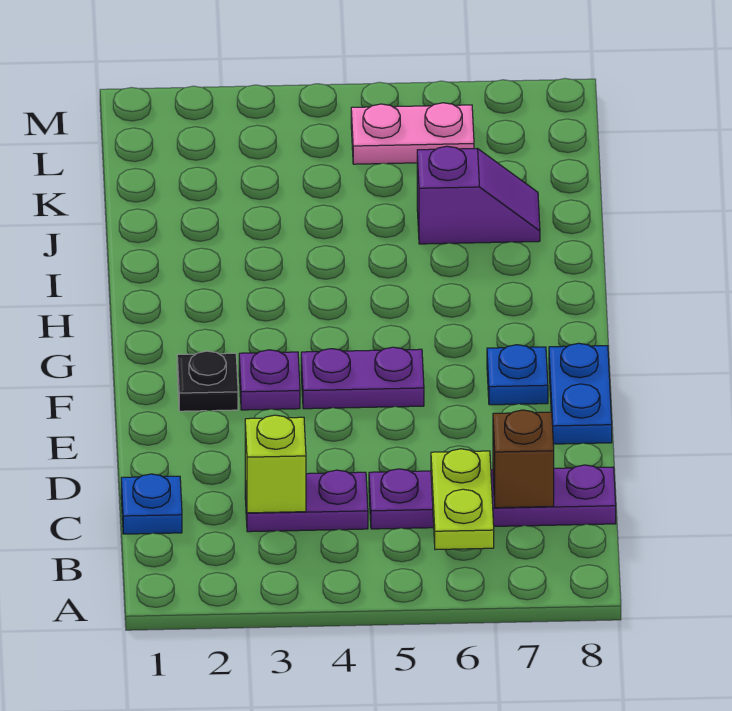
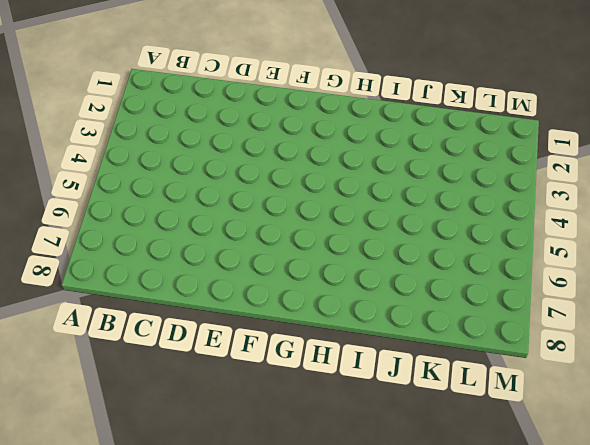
none -> blue plate C1 level 1
none -> purple plate C3:C4 level 1
none -> purple plate C5:C8 level 1

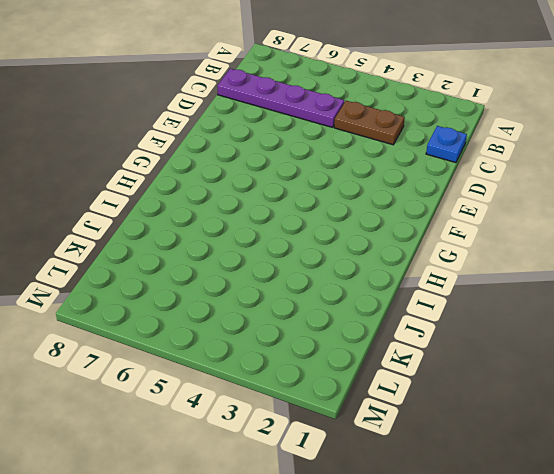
brown plate C3:C4 level 1 -> purple plate C3:C4 level 1
none -> blue plate E8:F8 level 1
none -> black plate F2 level 1
none -> purple plate F3 level 1

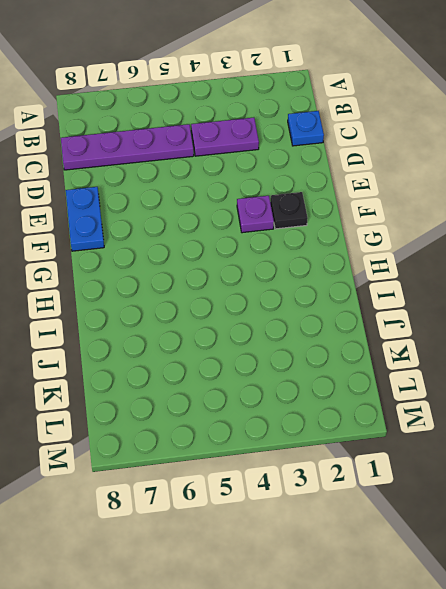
none -> purple plate F4:F5 level 1
none -> blue plate F7 level 1
none -> purple slope J6:J7 level 1 top 6

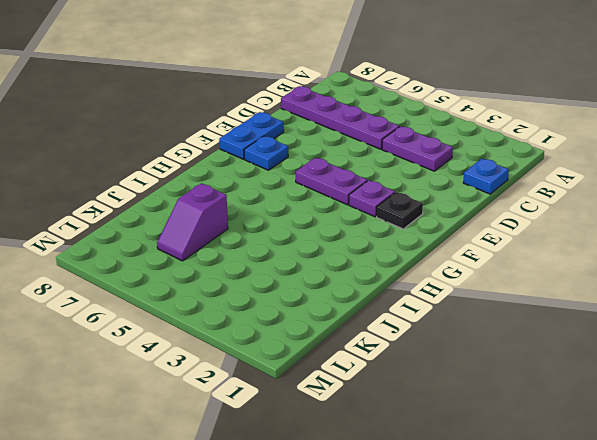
purple slope J6:K6 level 1 top J -> purple slope J6:J7 level 1 top 6
none -> pink plate L5:L6 level 1
none -> lime plate B6:C6 level 2
none -> lime brick C3 level 2

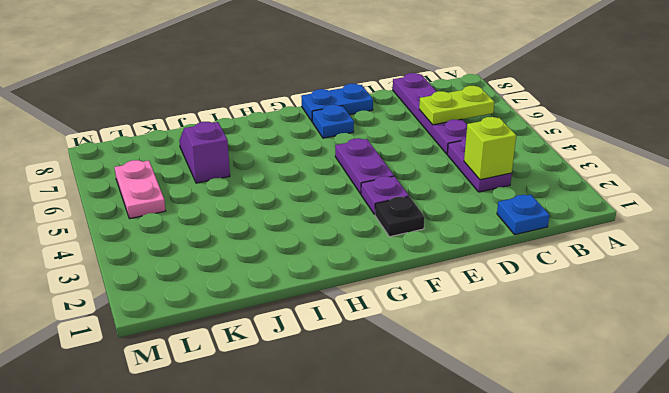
none -> brown brick C7 level 2

